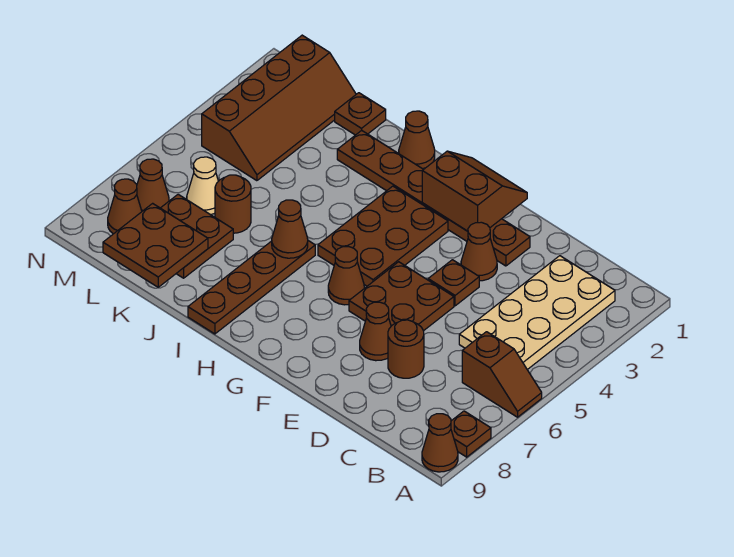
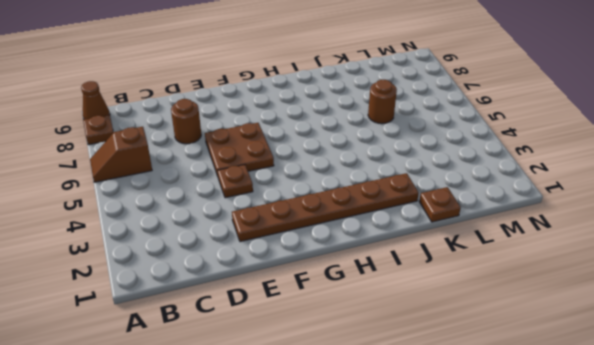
none -> tan plate B2:C5 level 1
none -> brown cone E3 level 1
none -> brown cone E7 level 1

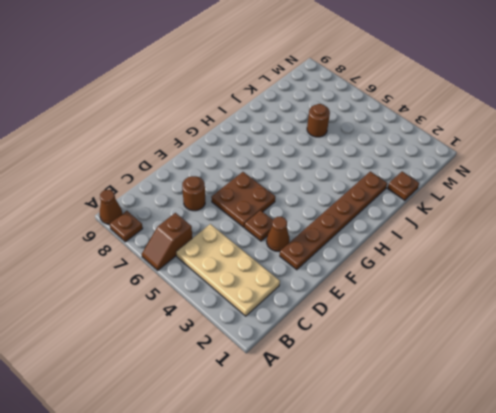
none -> brown cone E7 level 1
none -> brown plate G3:H5 level 1
none -> brown cone G6 level 1

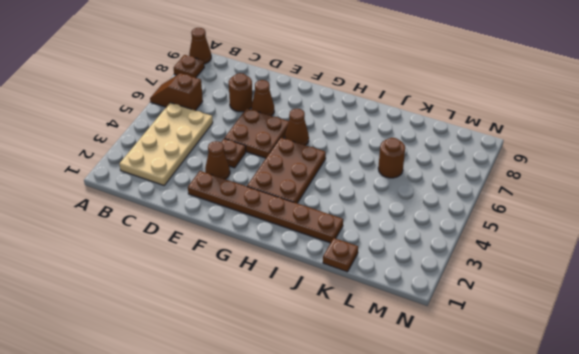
none -> brown cone I1 level 1
none -> brown plate I6:I9 level 1
none -> brown plate K7:L8 level 1

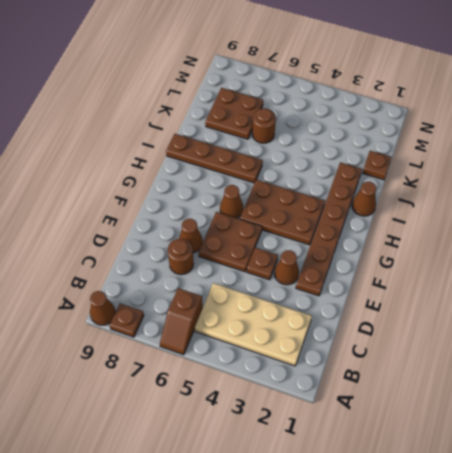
none -> brown slope L1:M4 level 1 top M
none -> tan cone L6 level 1
none -> brown cone M7 level 1

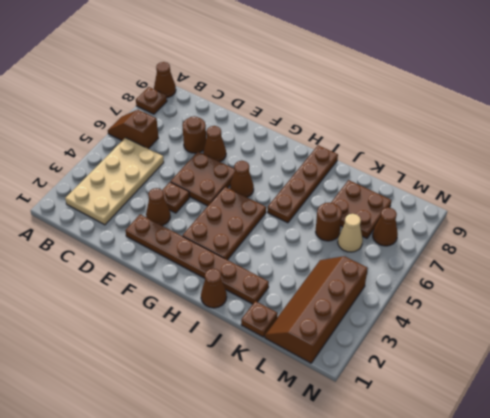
none -> brown cone M8 level 1
none -> brown slope F1:G2 level 2 top 2
none -> brown cone I6 level 2

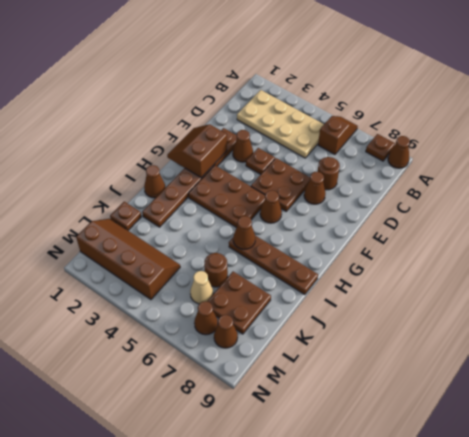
none -> brown plate K8:L9 level 2

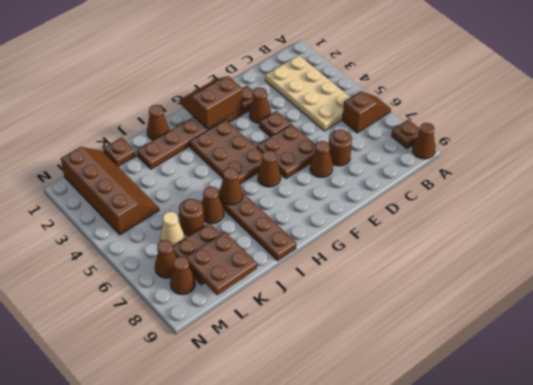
brown cone J6 level 1 -> none

